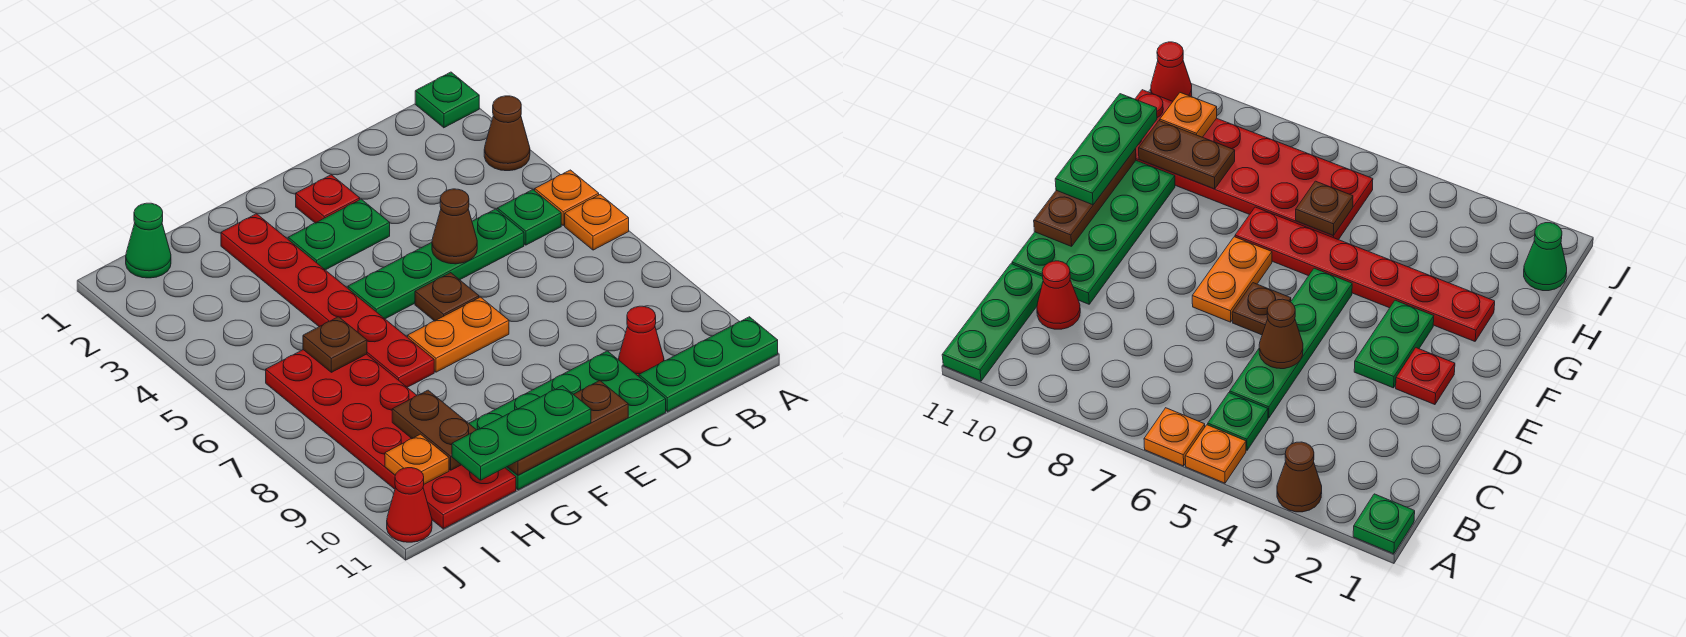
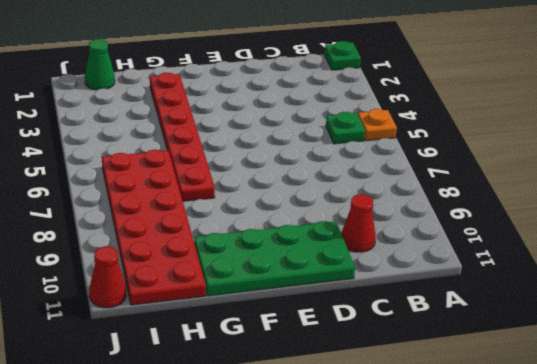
none -> brown cone A3 level 1
none -> orange plate A6 level 1
none -> green plate A11:C11 level 1

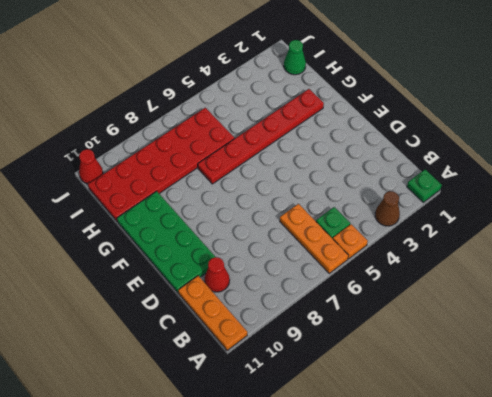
orange plate A6:C6 level 1 -> orange plate A6 level 1
orange plate A11:C11 level 1 -> green plate A11:C11 level 1
none -> green plate C5:F5 level 1
none -> red plate E2 level 1
none -> green plate E3:F3 level 1

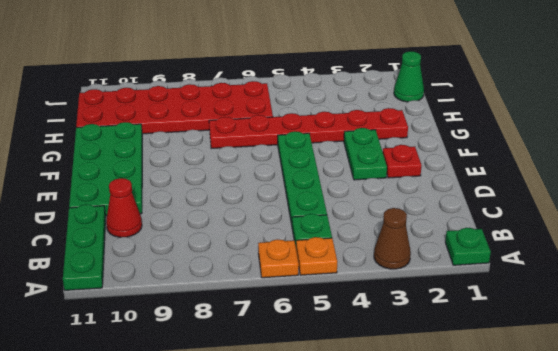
none -> brown plate E6 level 1
none -> orange plate E7:F7 level 1
none -> red cone J11 level 1

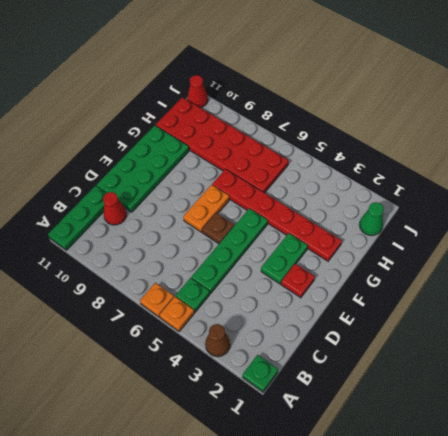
none -> brown cone D5 level 2
none -> brown plate E11:G11 level 2
none -> brown plate H6 level 2

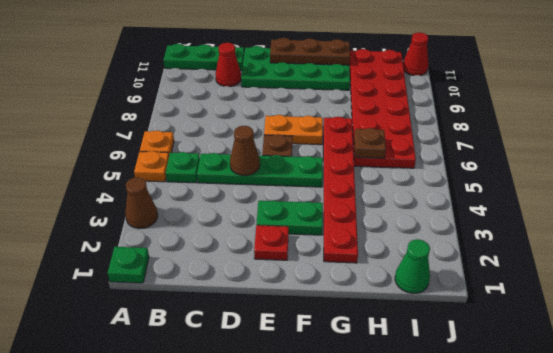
none -> brown plate H9:H10 level 2
none -> orange plate I10 level 2
none -> green plate F11:H11 level 3

